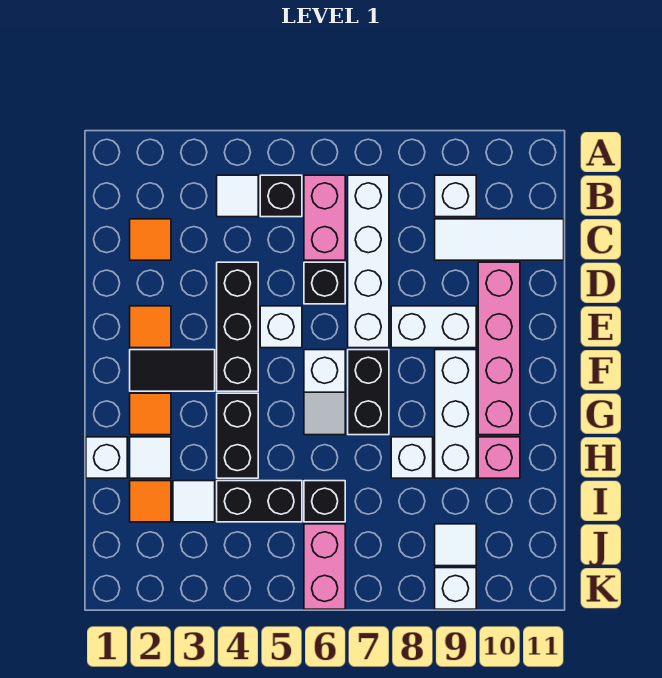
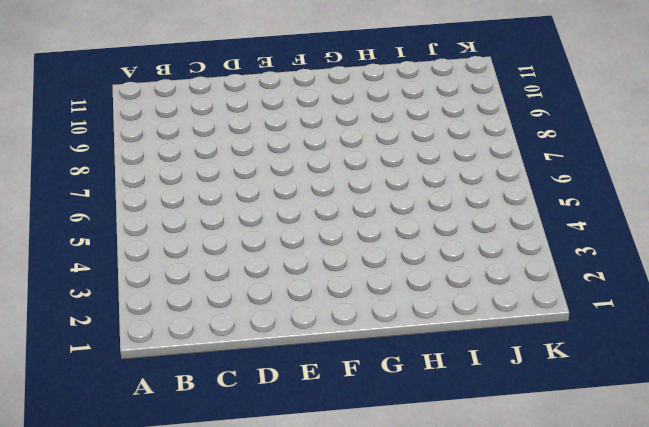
none -> white tile B4 level 1
none -> black brick B5 level 1
none -> pink brick B6:C6 level 1
none -> white brick B7:E7 level 1

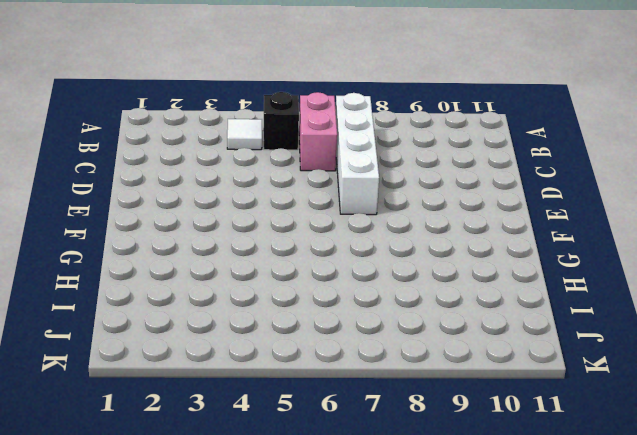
none -> white brick B9 level 1
none -> orange tile C2 level 1
none -> white tile C9:C11 level 1
none -> black brick D4:F4 level 1

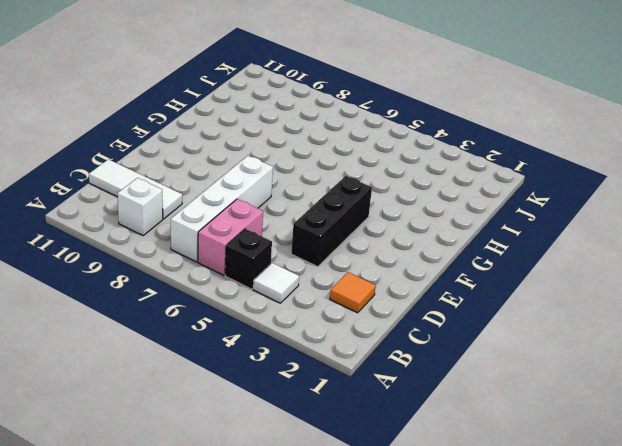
none -> black brick D6 level 1
none -> pink brick D10:G10 level 1
none -> orange tile E2 level 1
none -> white brick E5 level 1

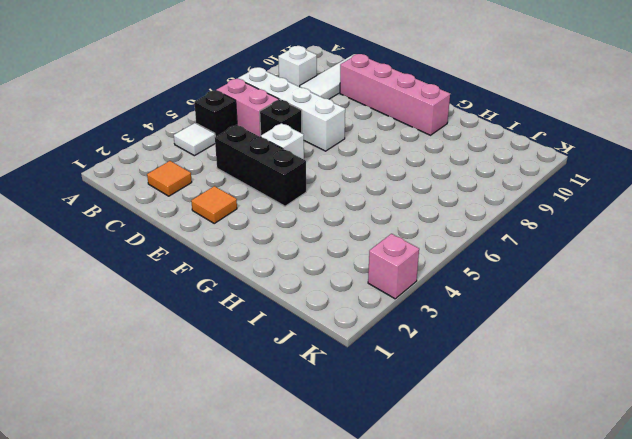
pink brick K3 level 1 -> pink brick H10 level 1
none -> white brick E8:E9 level 1
none -> black tile F2:F3 level 1
none -> white slope F6:G6 level 1 top F
none -> black brick F7:G7 level 1

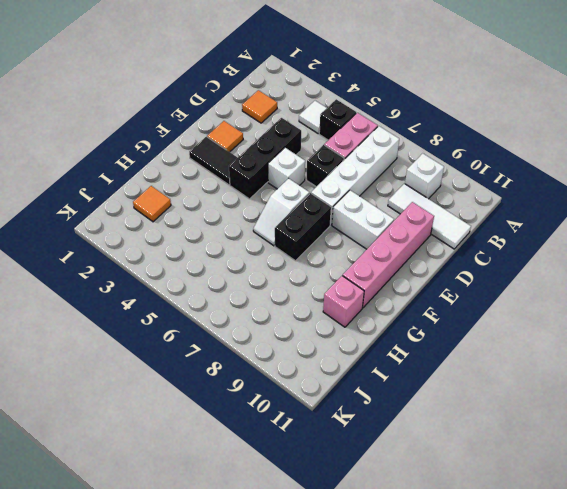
none -> white brick F9:H9 level 1
none -> orange tile G2 level 1
none -> black brick G4:H4 level 1
none -> white brick H1 level 1

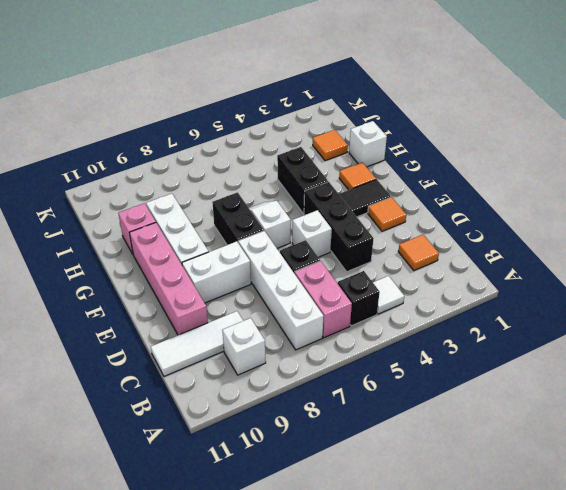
none -> white tile H2 level 1
none -> white brick H8 level 1
none -> white tile I3 level 1
none -> black brick I4:I5 level 1

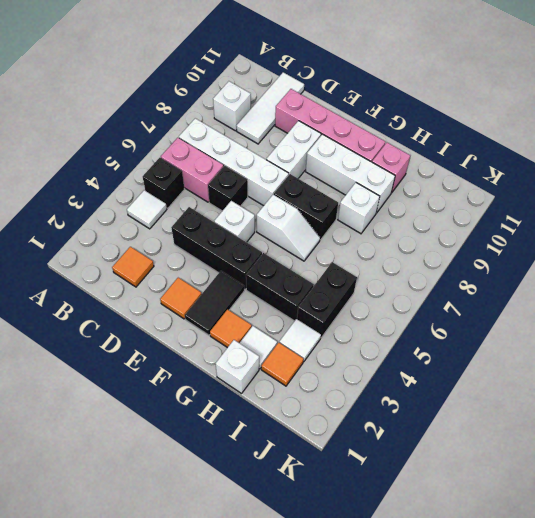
none -> black brick I6 level 1
none -> pink brick J6:K6 level 1
none -> white tile J9 level 1
none -> white brick K9 level 1

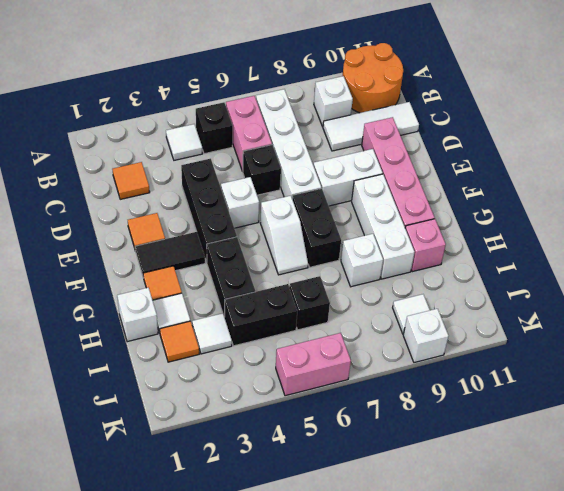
orange round brick A10:B11 level 1 -> none
pink brick K5:K6 level 1 -> pink brick J6:K6 level 1

